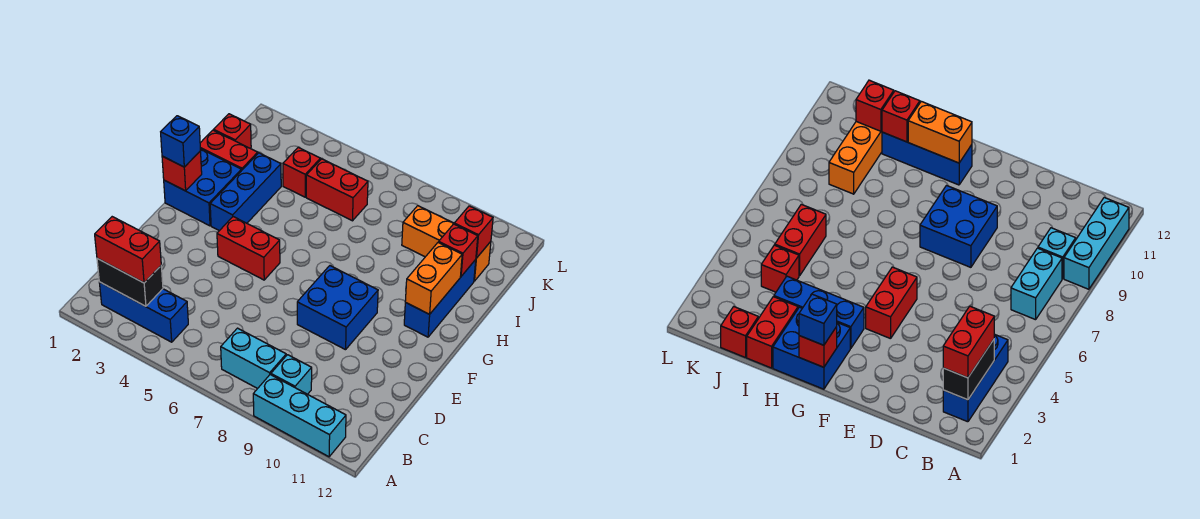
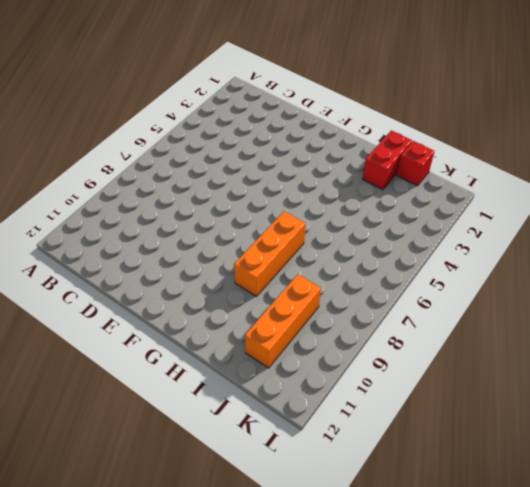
orange brick H7:H9 level 1 -> none
none -> cyan brick A9:A11 level 1
none -> blue brick B2:B4 level 1
none -> cyan brick B7:B8 level 1

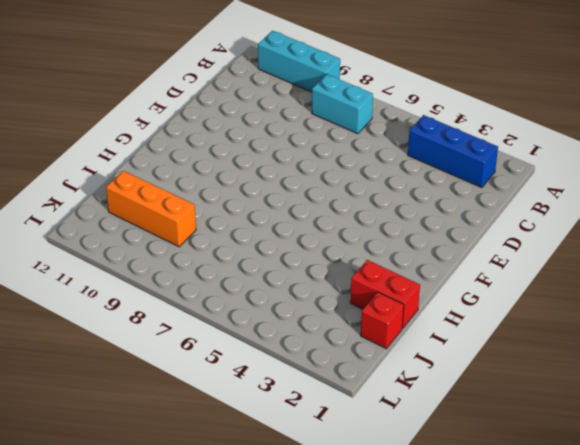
none -> cyan brick B9 level 1
none -> blue brick E8:F9 level 1
none -> red brick F4:F5 level 1

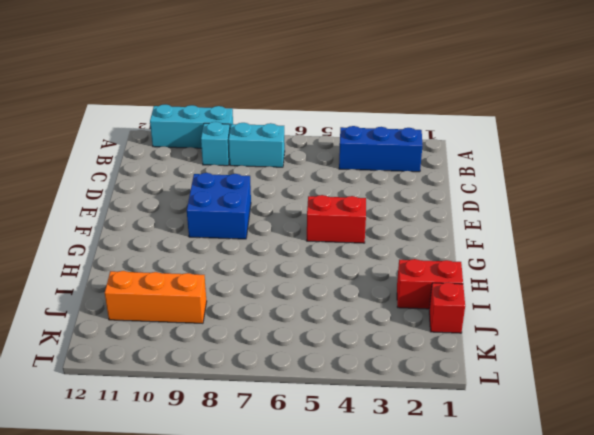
none -> blue brick G1:H2 level 1
none -> blue brick G3:I3 level 1
none -> blue brick G11:I11 level 1

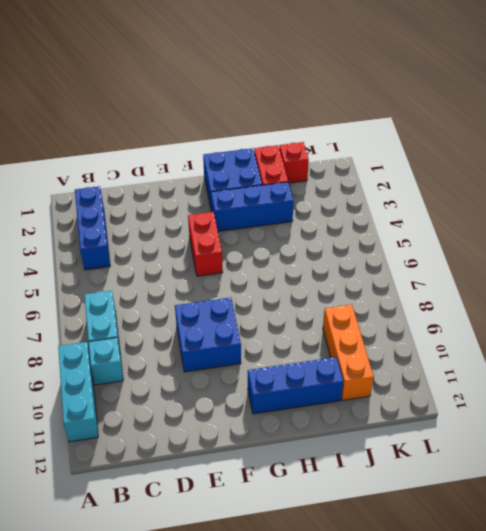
none -> red brick J4 level 1
none -> red brick J5:J6 level 1
none -> black brick B2:B3 level 2

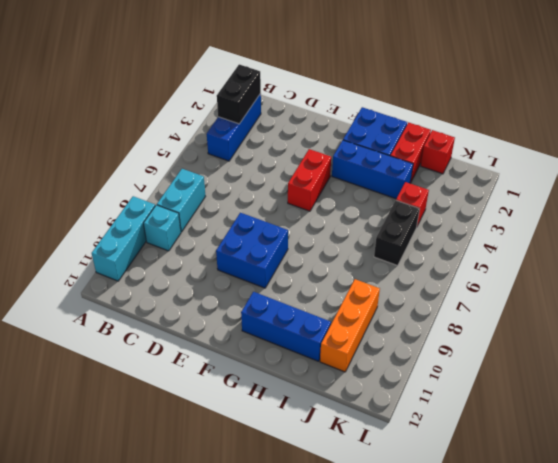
black brick J5:J6 level 1 -> red brick J5:J6 level 1
none -> red brick G1 level 2
none -> orange brick G11:H11 level 2
none -> red brick I11 level 2

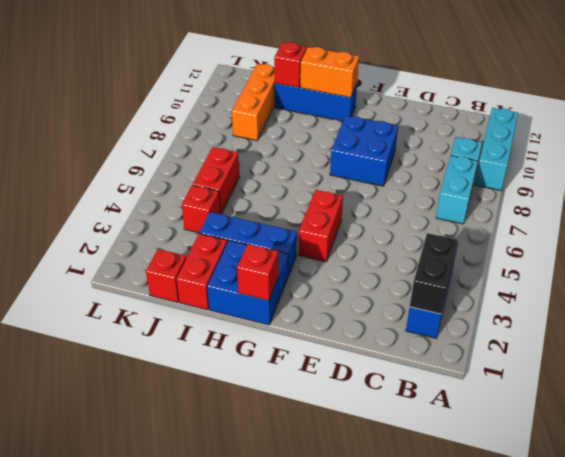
none -> red brick J11 level 2
none -> red brick B2:B3 level 3
none -> blue brick G1 level 3

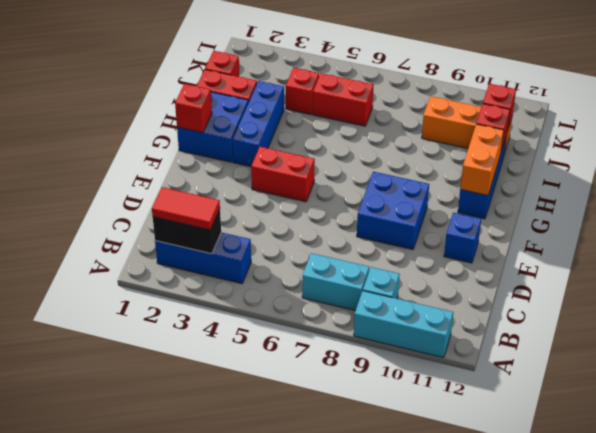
red tile B2:B3 level 3 -> red brick B2:B3 level 3
blue brick E11 level 1 -> blue brick G1 level 3

